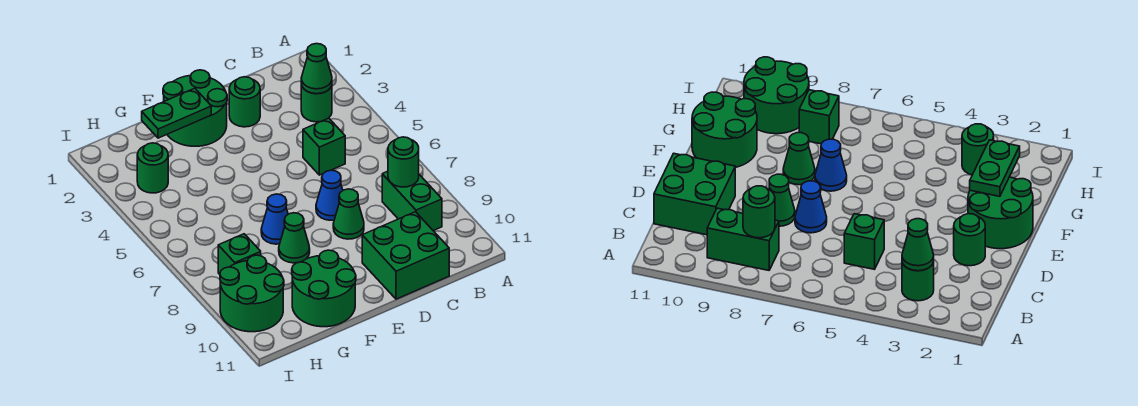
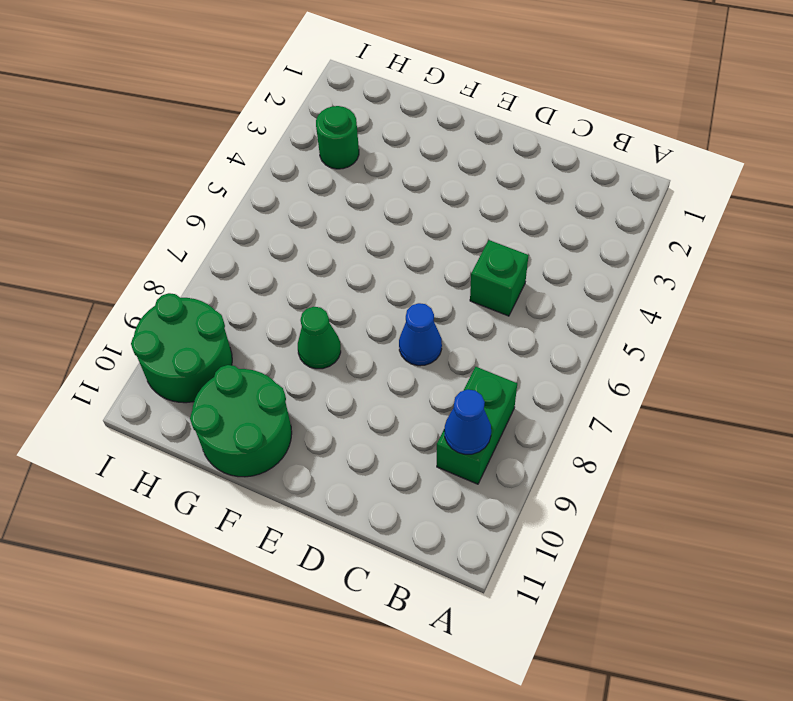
blue cone B9 level 2 -> blue cone F7 level 1
none -> green round brick B3 level 1
none -> green brick C10:D11 level 1
none -> green round brick D2 level 1

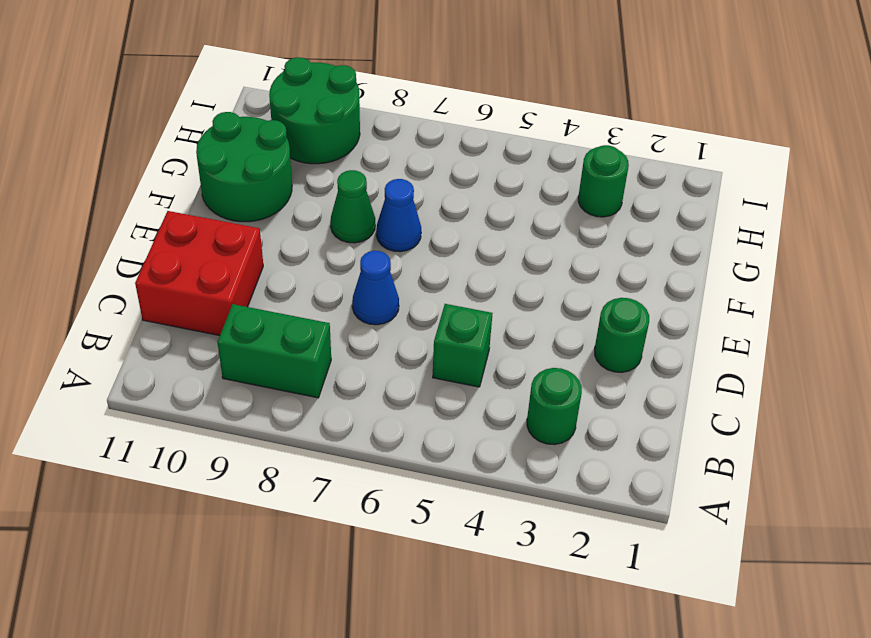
red brick C10:D11 level 1 -> green brick C10:D11 level 1
none -> green cone D8 level 1
none -> green round brick E1:F2 level 1
none -> green brick H8 level 1

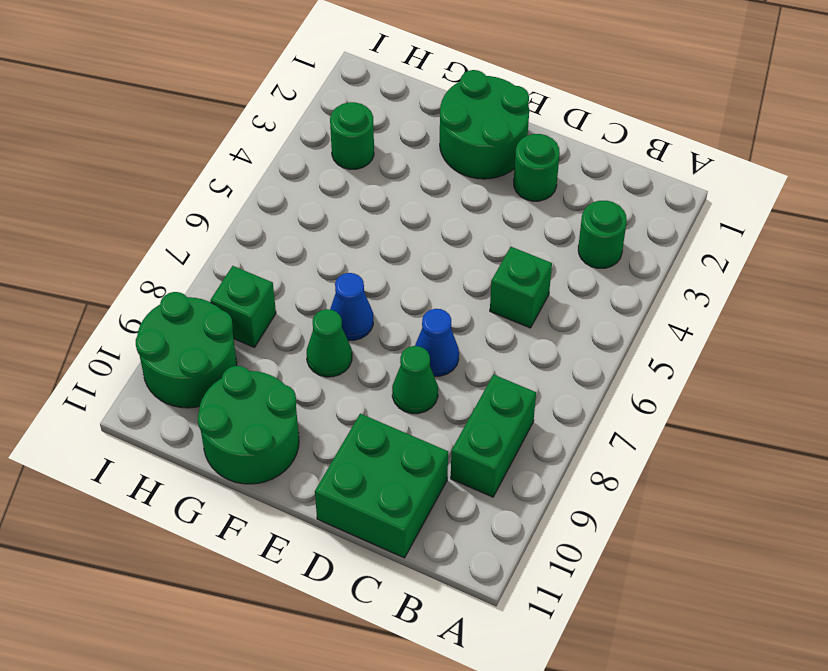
none -> green cone B3 level 2
none -> green round brick B8 level 2
none -> green plate F2:G2 level 2

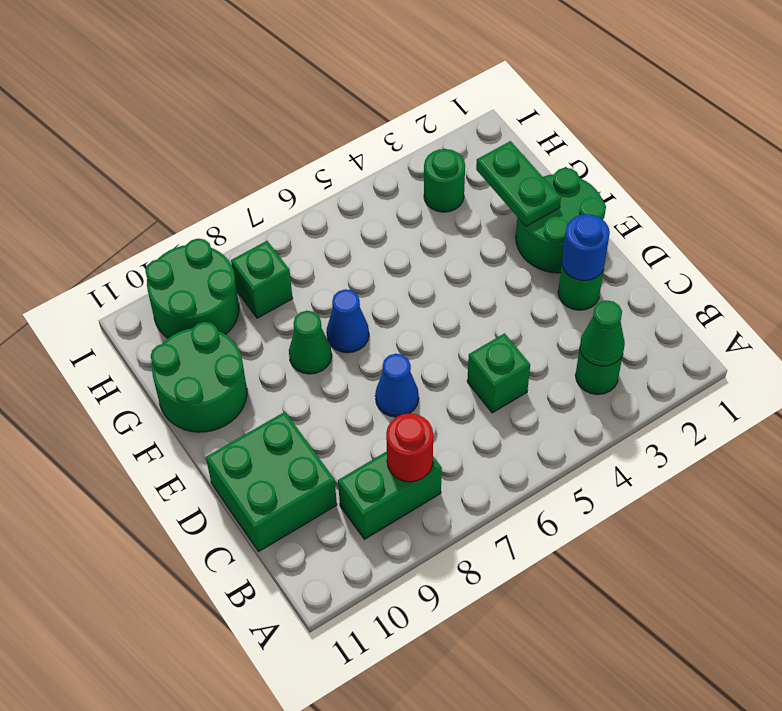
red round brick B8 level 2 -> green round brick B8 level 2
blue round brick D2 level 2 -> none
none -> green cone D8 level 1

